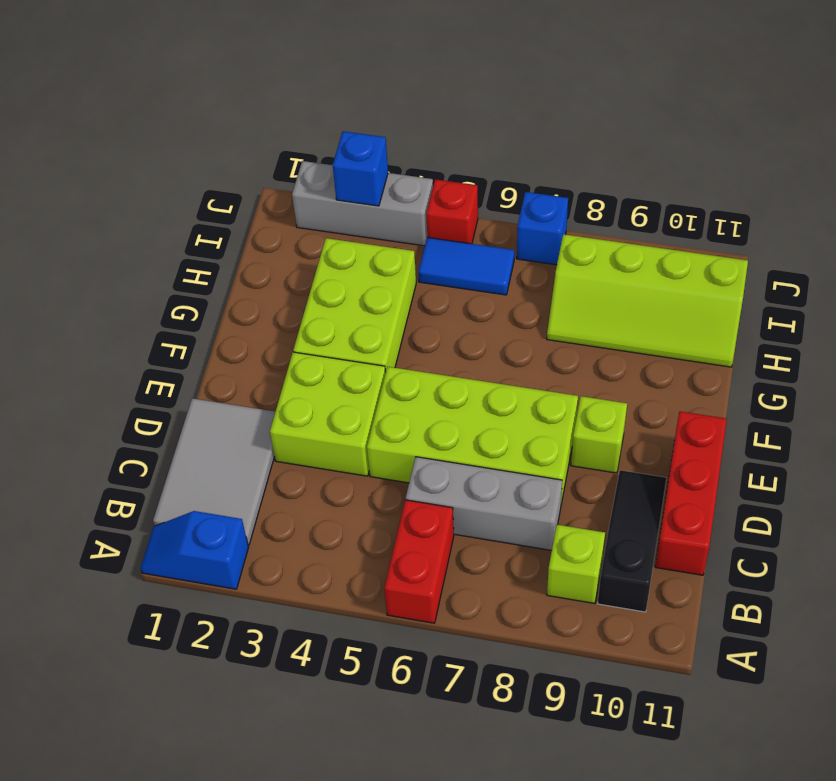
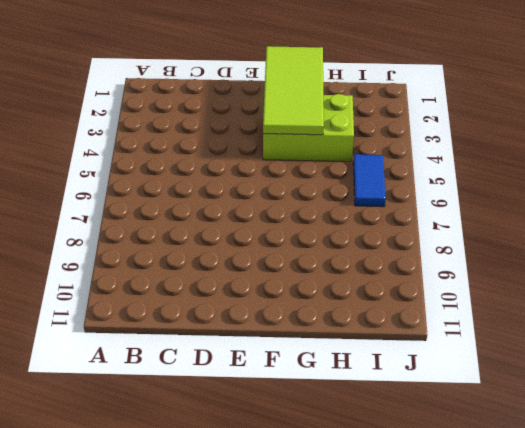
lime tile F1:G4 level 2 -> none
none -> blue slope A1:A2 level 1 top 2
none -> red brick A6:B6 level 1
none -> grey tile B1:D2 level 1

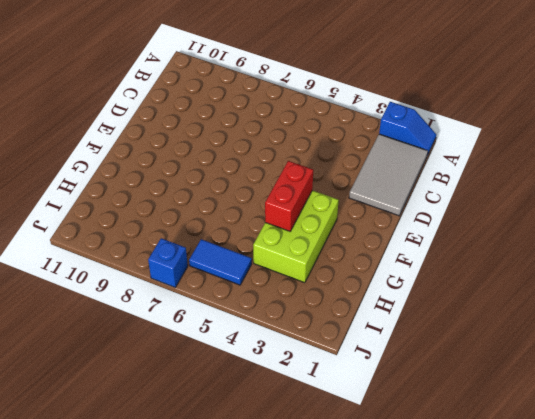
red brick F4:G4 level 2 -> red brick A6:B6 level 1
none -> lime brick B9 level 1
none -> black slope B10:D10 level 1 top B
none -> grey brick C6:C8 level 1

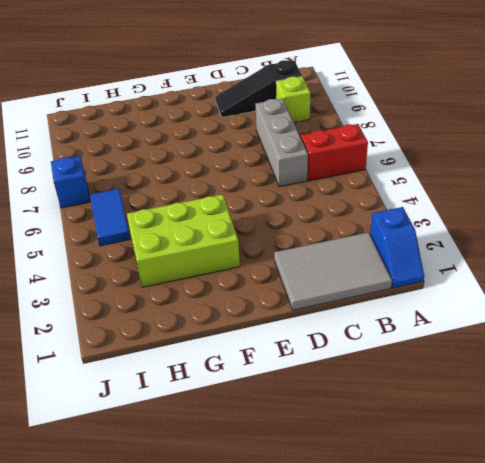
none -> red brick C11:E11 level 1
none -> lime brick D3:E4 level 1
none -> lime brick D5:E8 level 1

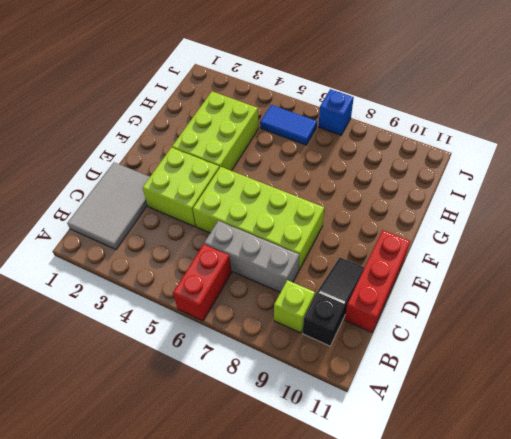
none -> blue slope A1:A2 level 1 top 2
none -> lime brick E9 level 1
none -> lime slope H8:I11 level 1 top I

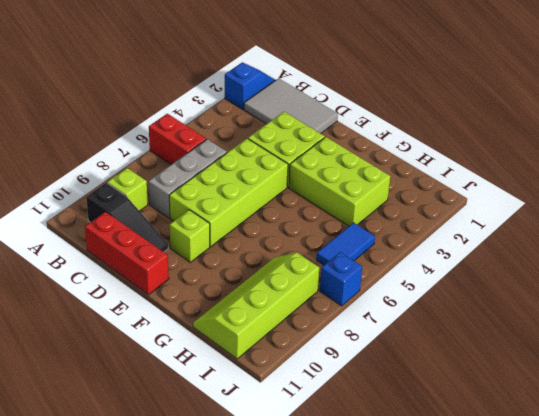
none -> grey brick J2:J4 level 1
none -> red brick J5 level 1
none -> blue brick J3 level 2

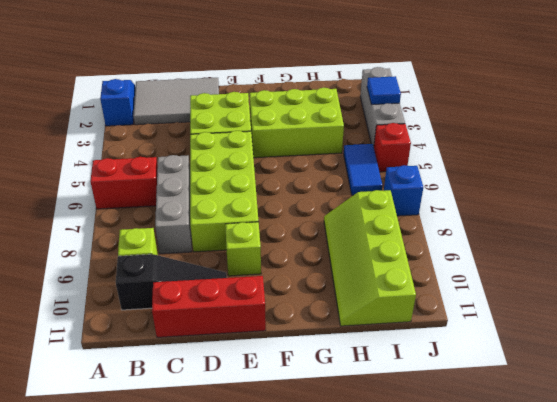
blue tile J3 level 2 -> blue brick J3 level 2

